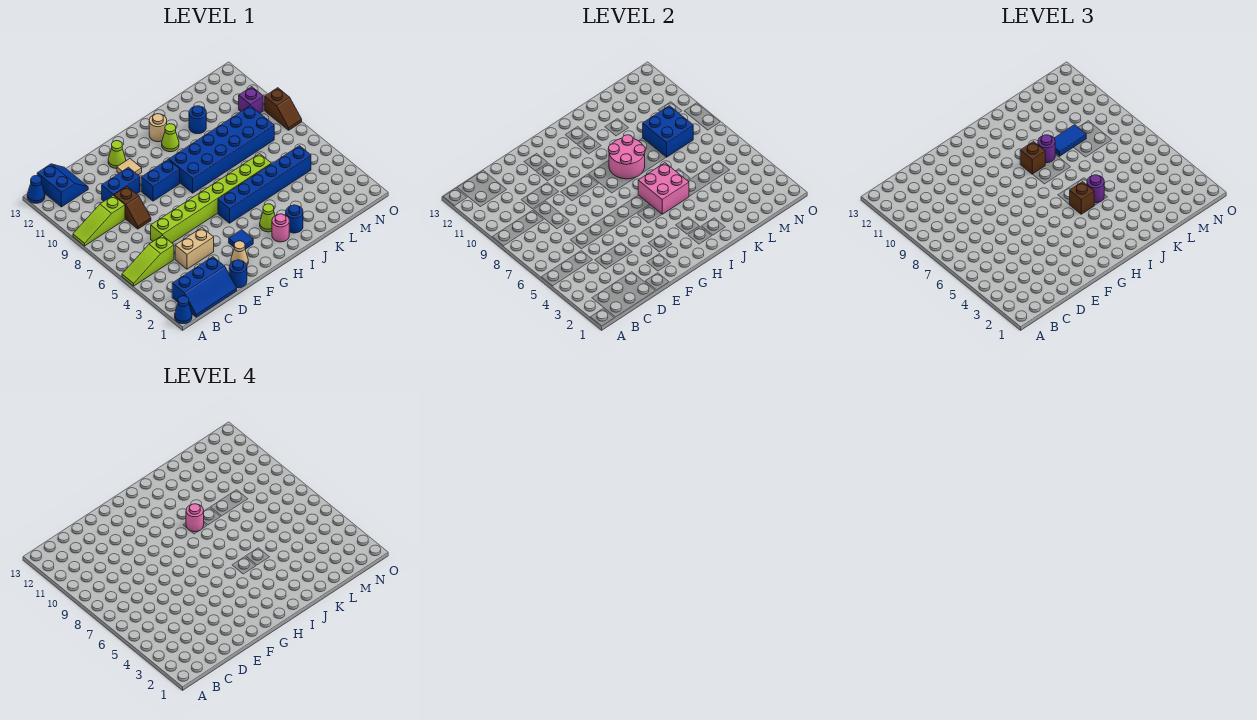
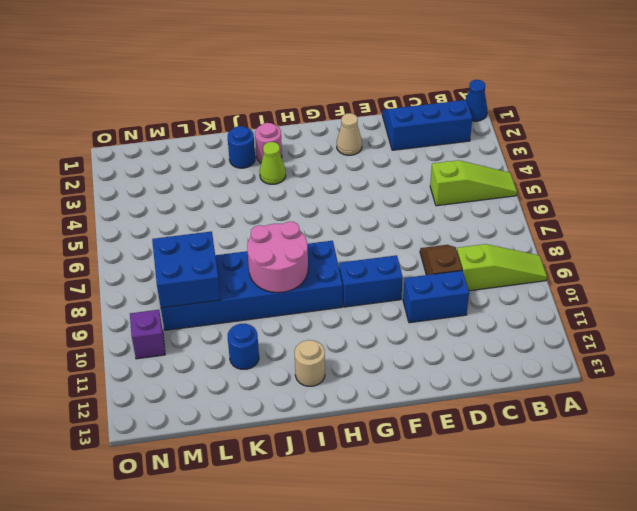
none -> blue cone A13 level 1
none -> blue slope B12:C13 level 1 top B
none -> tan brick D4:E4 level 1
none -> lime brick D6:K6 level 1

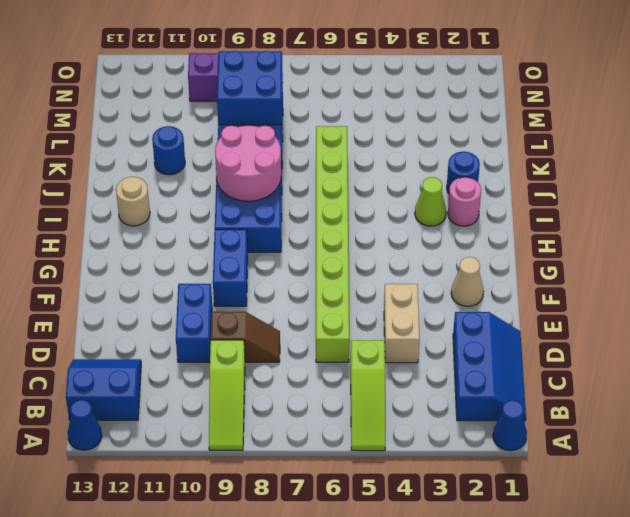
none -> blue round brick E1 level 1
none -> tan tile F11 level 1
none -> lime cone F12 level 1
none -> blue tile G3 level 1

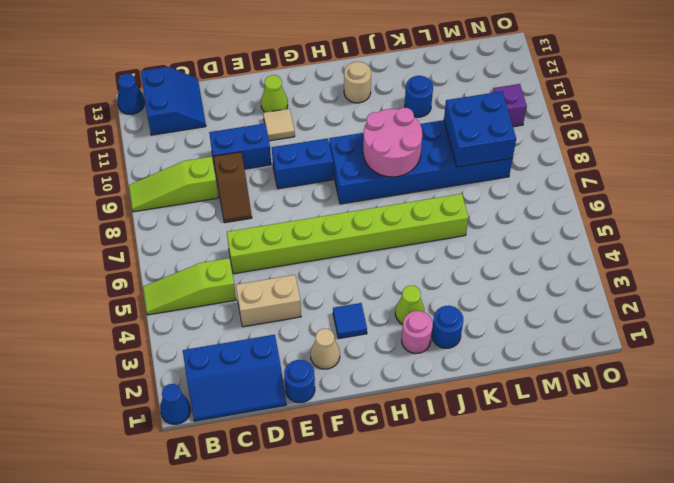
none -> blue brick H5:M5 level 1
none -> lime cone I11 level 1
none -> brown slope O8:O9 level 1 top 9
none -> pink brick I5:J6 level 2

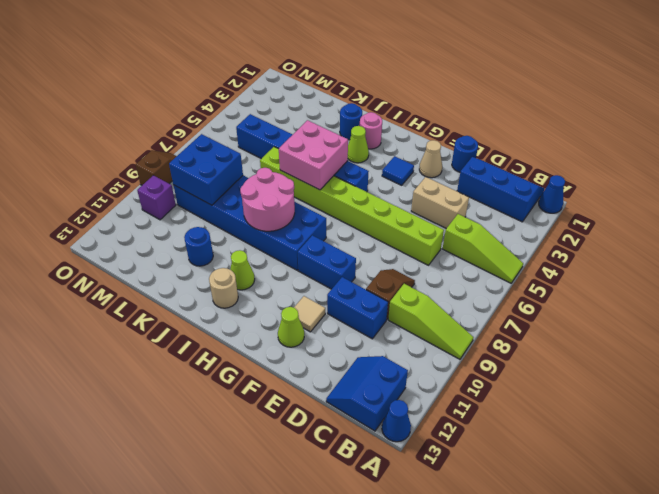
none -> brown brick I5 level 3
none -> brown brick I9 level 3
none -> purple round brick J5 level 3
none -> purple round brick J9 level 3

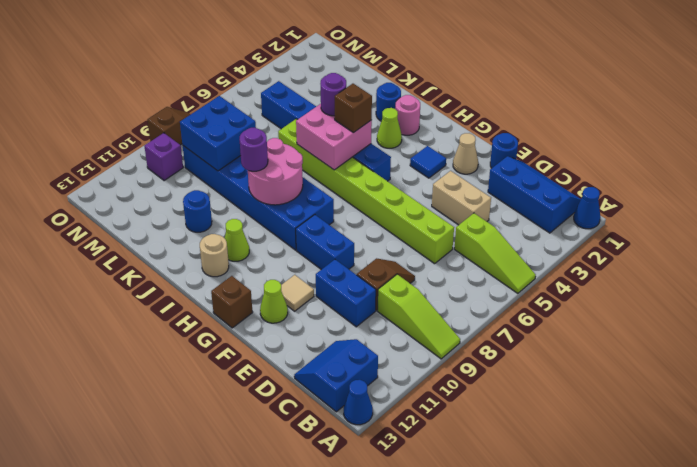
brown brick G13 level 1 -> brown brick I9 level 3
none -> blue tile K9:L9 level 3
none -> pink round brick I9 level 4

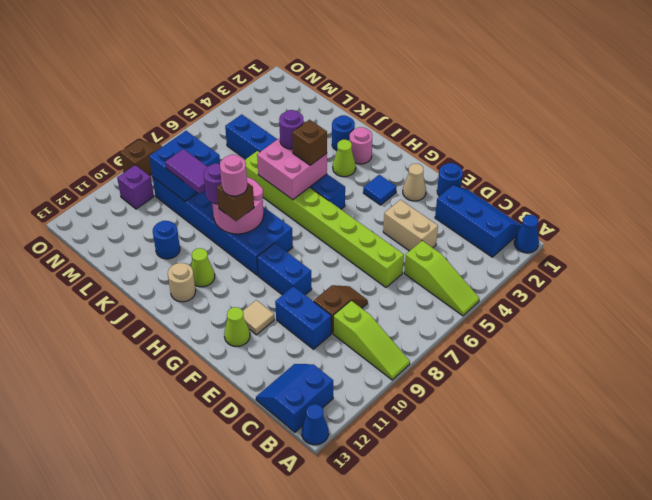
purple tile K9:L9 level 3 -> blue tile K9:L9 level 3

